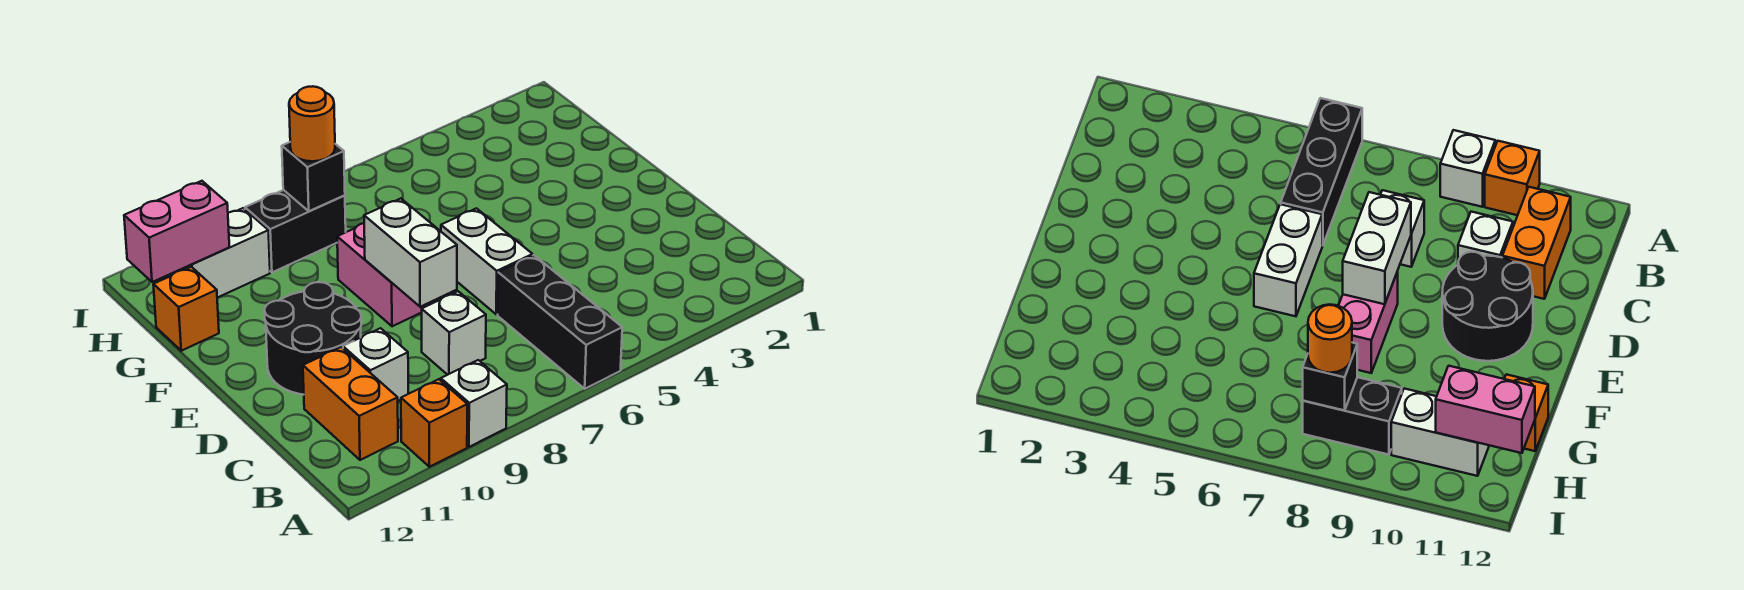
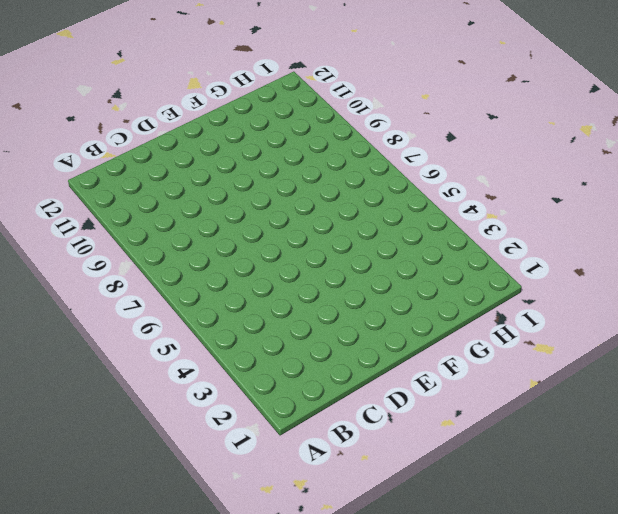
none -> black brick A6:C6 level 1
none -> white brick A9 level 1
none -> orange brick A10 level 1

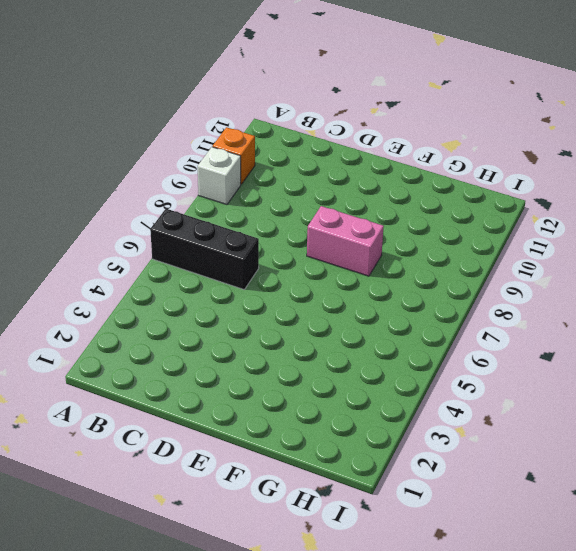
none -> orange brick B11:C11 level 1
none -> white brick C8 level 1
none -> white brick C10 level 1

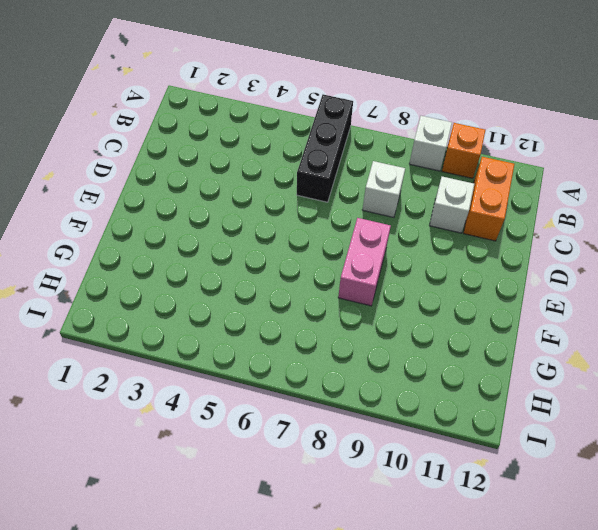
none -> white brick D6:E6 level 1
none -> black round brick D10:E11 level 1
none -> orange brick G12 level 1

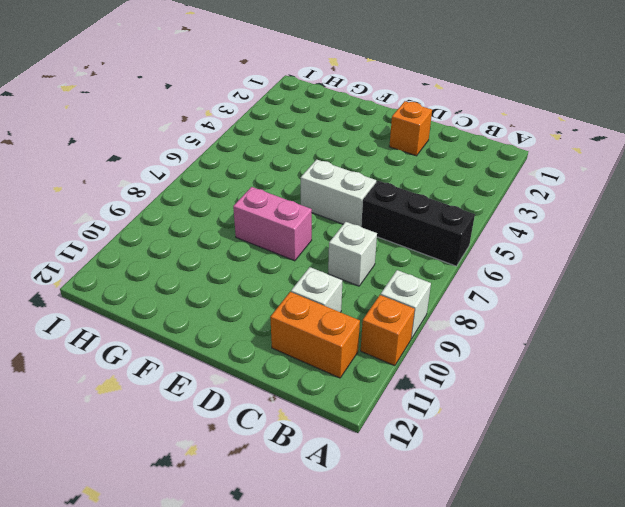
orange brick D2 level 1 -> orange brick G12 level 1
none -> black round brick D10:E11 level 1
none -> black brick H8:H9 level 1
none -> white brick H10:H11 level 1

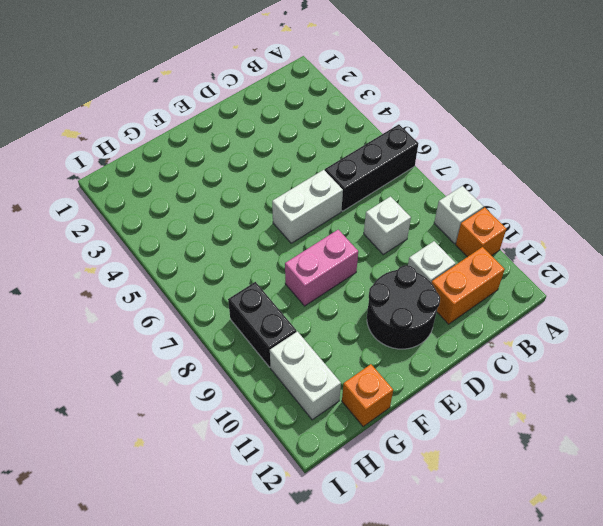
none -> white brick D8:E8 level 2
none -> black brick H8 level 2
none -> pink brick H11:H12 level 2

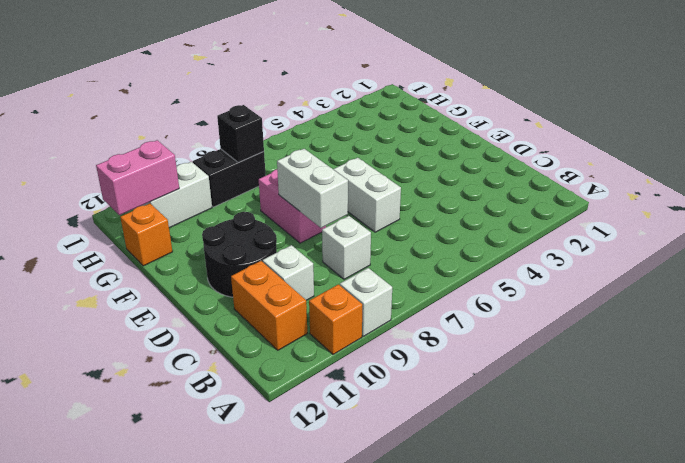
none -> black brick A6:C6 level 1
none -> orange round brick H8 level 3

